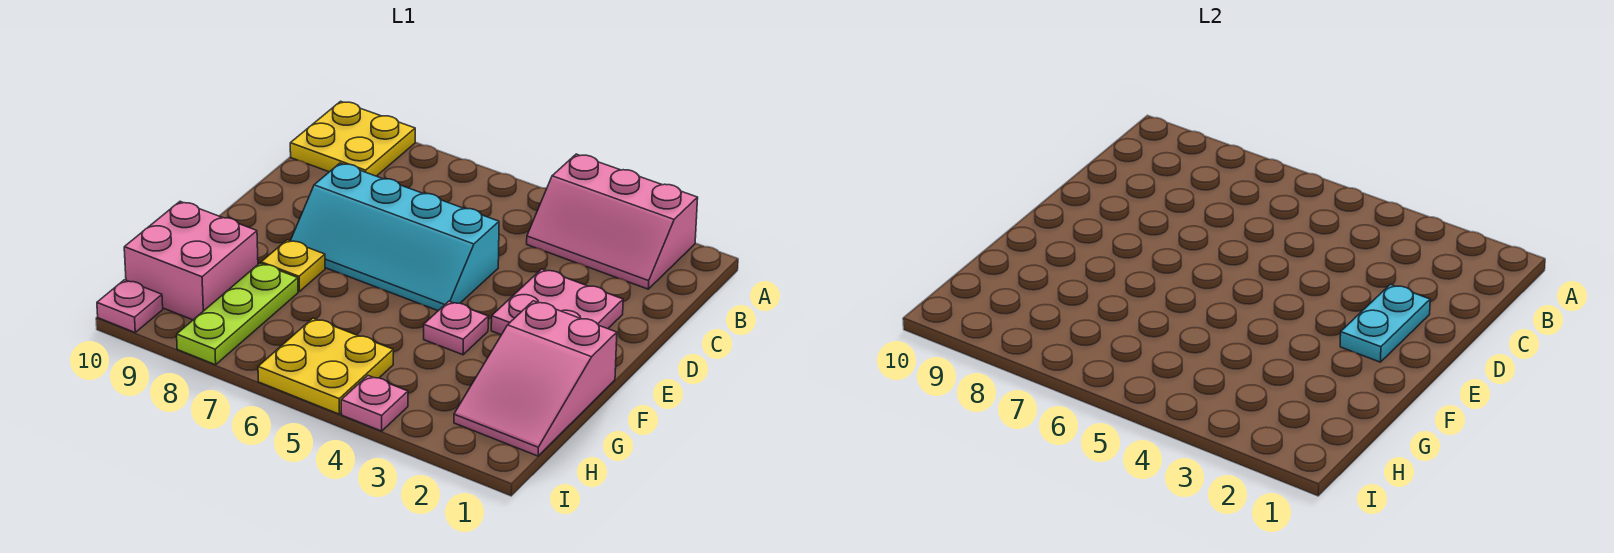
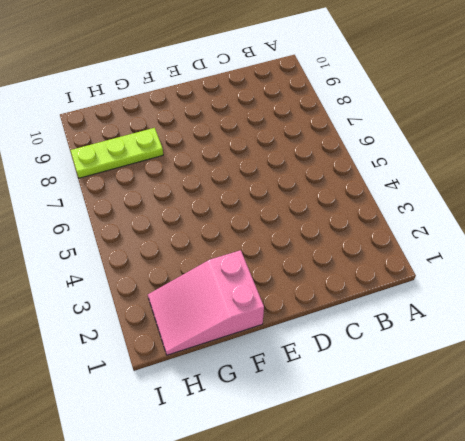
none -> pink slope A2:B4 level 1 top A
none -> yellow plate A9:B10 level 1
none -> pink plate D2:E3 level 1

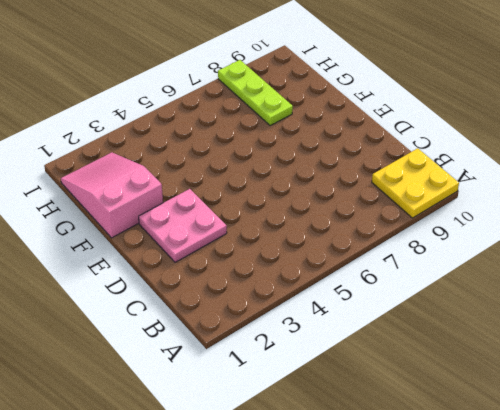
none -> pink slope A2:B4 level 1 top A
none -> cyan slope D5:E8 level 1 top D
none -> pink plate F4 level 1

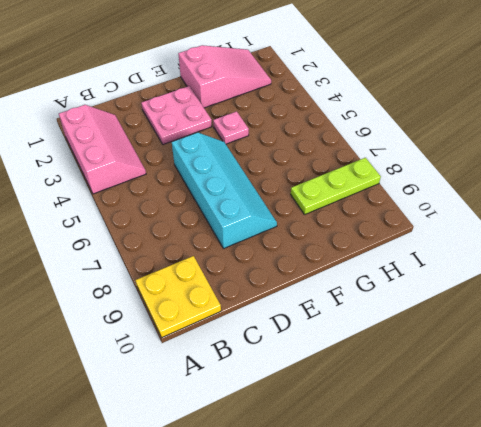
none -> yellow plate F8 level 1
none -> pink brick G9:H10 level 1
none -> yellow plate H5:I6 level 1

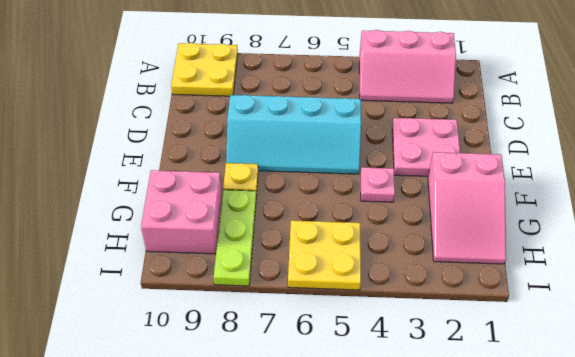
none -> pink plate I4 level 1
none -> pink plate I10 level 1
none -> cyan plate D2:E2 level 2

